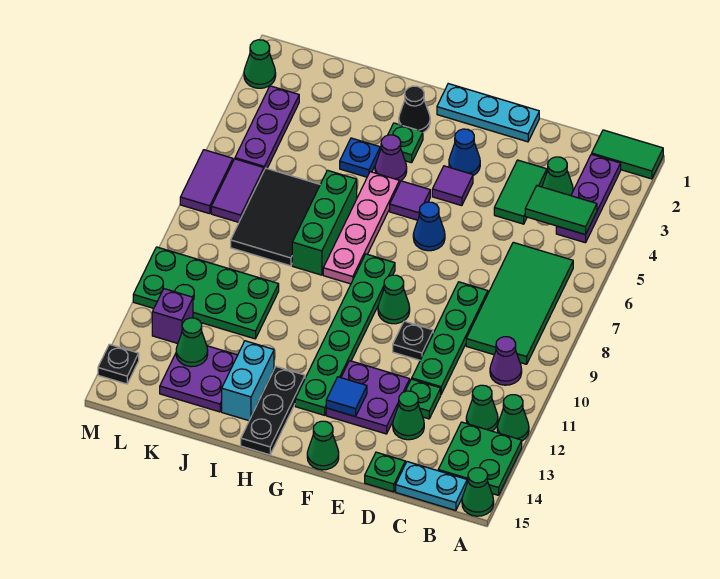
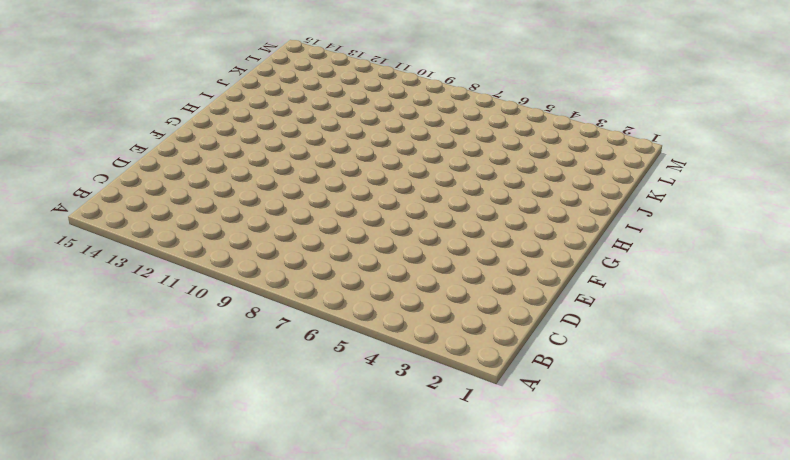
none -> green tile A1:B1 level 1
none -> green cone A12 level 1
none -> green plate A13:B14 level 1
none -> green cone A15 level 1

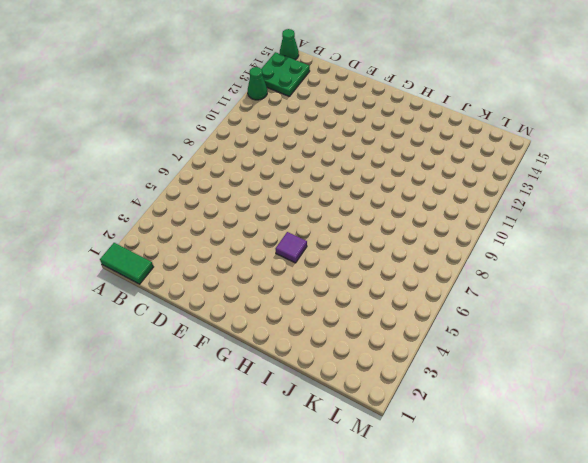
none -> purple plate B2:B4 level 1
none -> green tile B6:C9 level 1
none -> purple cone B10 level 1
none -> green cone B12 level 1

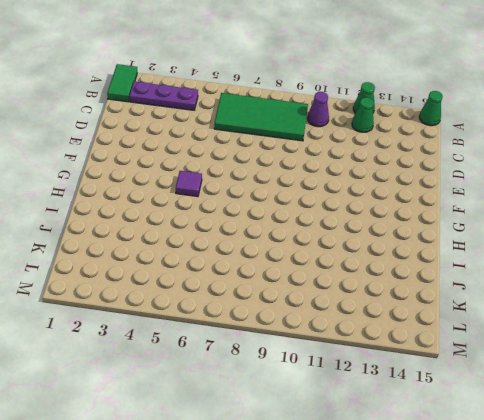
none -> green plate A13:B14 level 1
none -> cyan plate B15:C15 level 1
none -> green cone C3 level 1
none -> green tile D3:D4 level 1

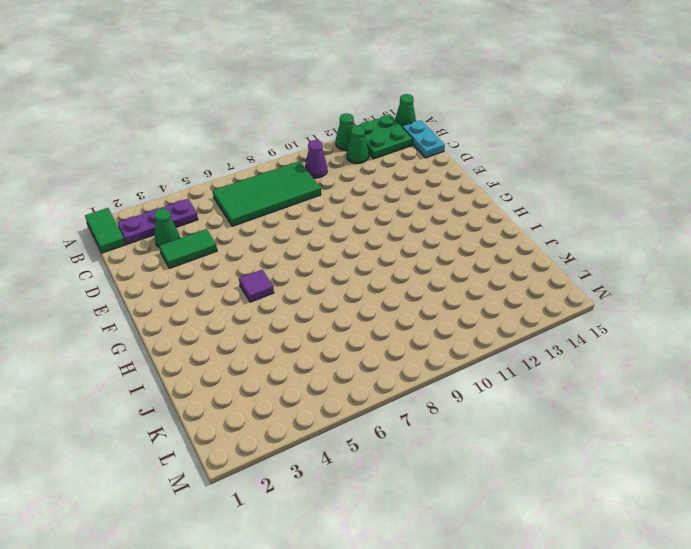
none -> green plate D8:D11 level 1
none -> green plate D12 level 1
none -> green cone D13 level 1
none -> green plate D15 level 1

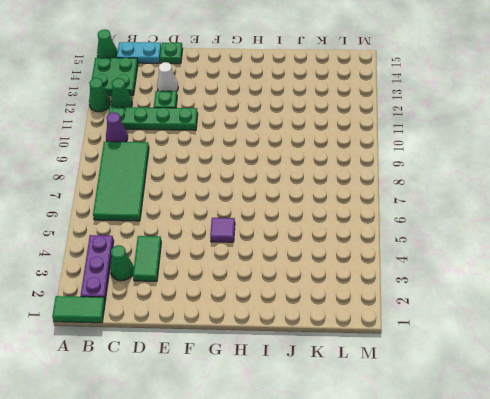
green plate B11:E11 level 1 -> green plate D8:D11 level 1
white cone D13 level 1 -> green cone D13 level 1
none -> cyan plate E1:G1 level 1
none -> black plate E10 level 1
none -> purple plate E12:F13 level 1
none -> blue cone F3 level 1

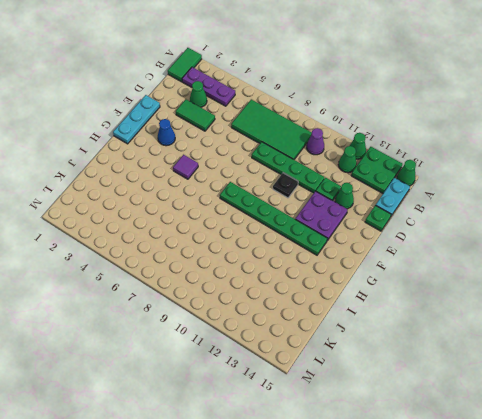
none -> purple tile F4 level 1
none -> blue cone F6 level 1
none -> green cone F9 level 1
none -> green cone F15 level 1

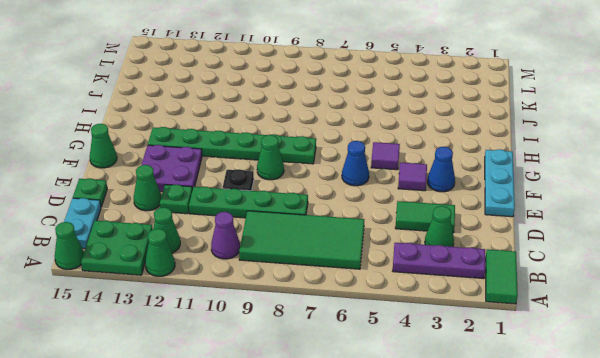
none -> black cone H2 level 1
none -> green plate H3 level 1
none -> purple cone H4 level 1
none -> pink plate H5:H8 level 1

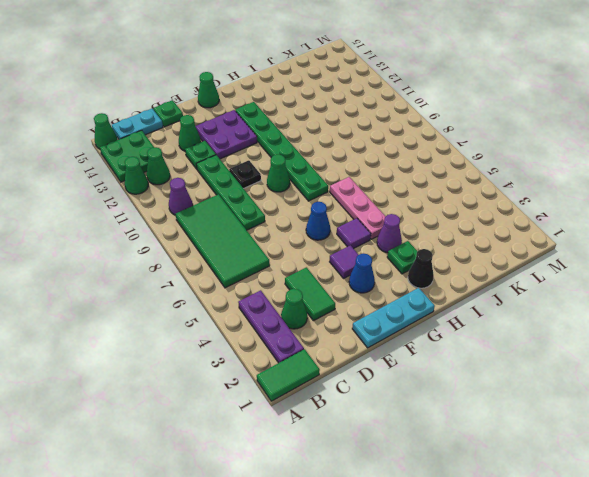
pink plate H5:H7 level 1 -> pink plate H5:H8 level 1
none -> black plate H13:H15 level 1
none -> blue plate I4 level 1
none -> green brick I6:I8 level 1
none -> cyan brick I13:I14 level 1

